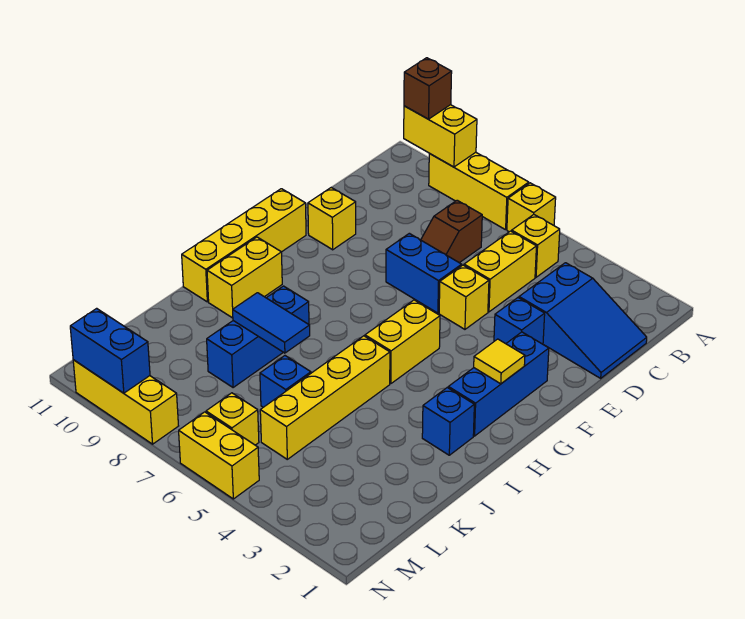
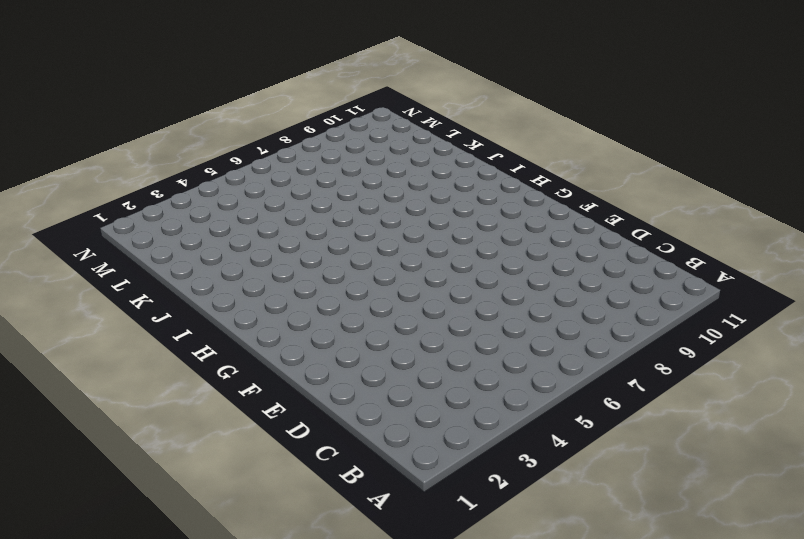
none -> yellow brick A6 level 1
none -> yellow brick A7:A9 level 1
none -> yellow brick B5 level 1

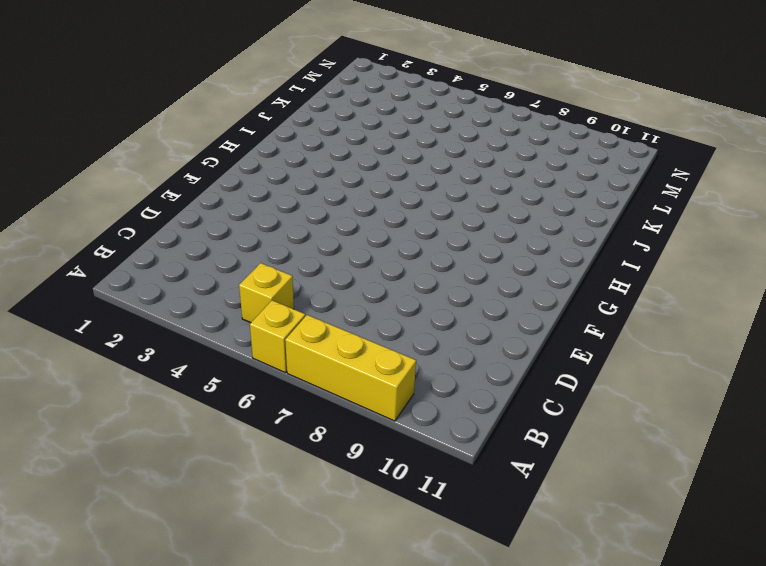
none -> blue slope C1:D3 level 1 top 3
none -> yellow brick C5:D5 level 1
none -> brown slope C7:D7 level 1 top C

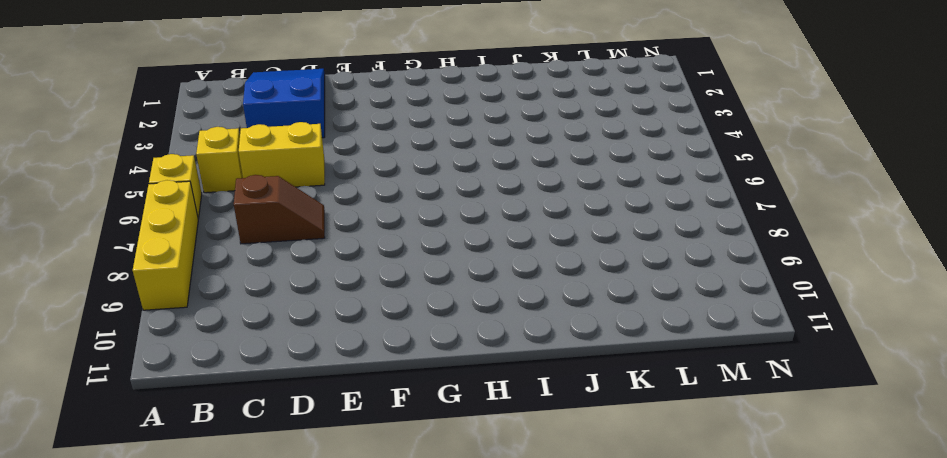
none -> blue brick E3 level 1
none -> yellow brick E5 level 1
none -> blue brick E6:E7 level 1

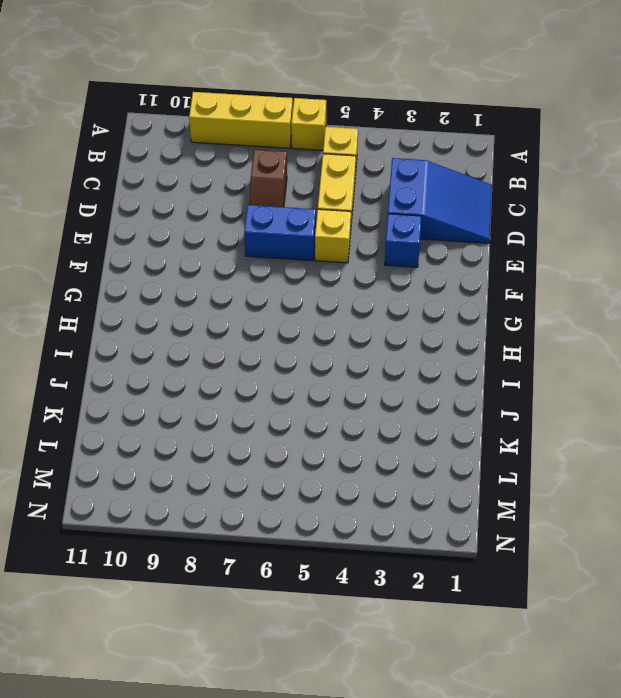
none -> yellow brick E10 level 1
none -> blue brick F2:H2 level 1
none -> yellow brick F11:I11 level 1

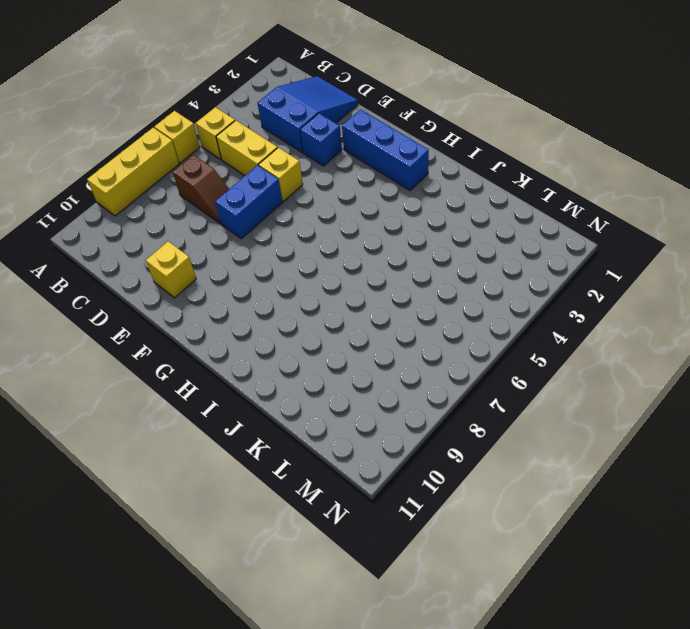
none -> yellow brick F11:I11 level 1
none -> yellow brick G5:H5 level 1
none -> yellow brick H10:I10 level 1

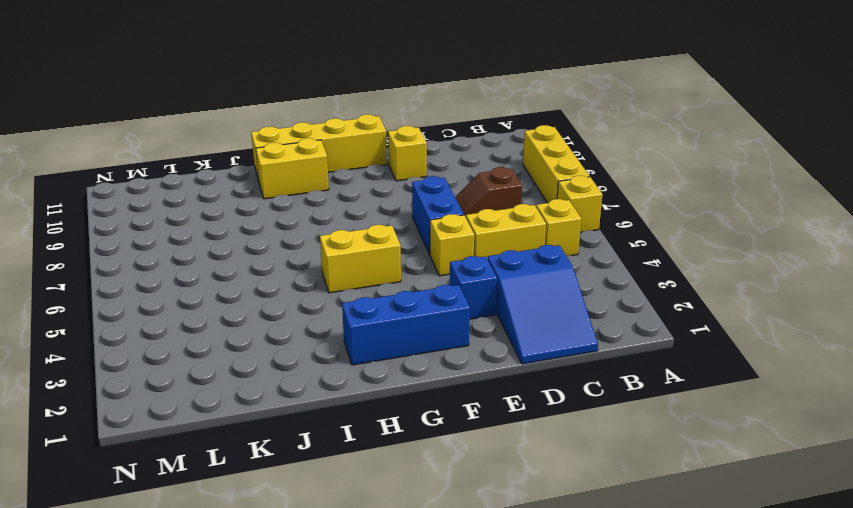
none -> blue brick I2 level 1
none -> yellow brick I5:L5 level 1
none -> blue brick I8:K8 level 1

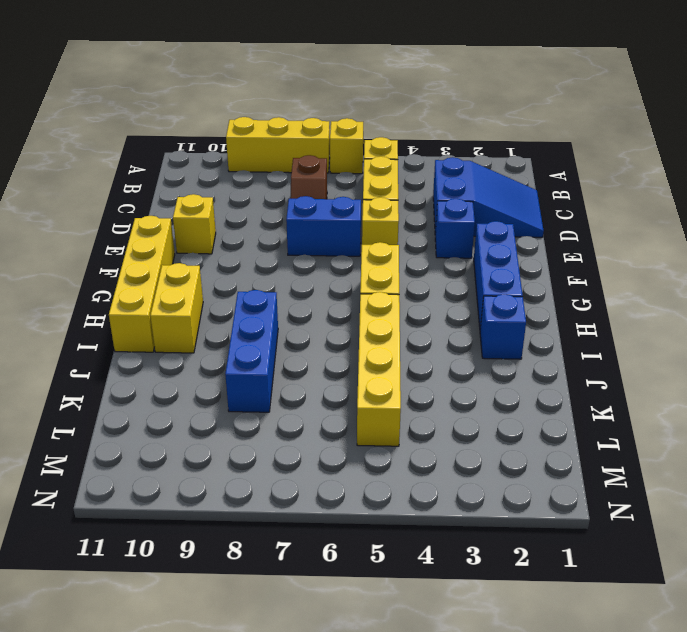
none -> blue brick K6 level 1
none -> yellow brick M6 level 1
none -> yellow brick N5:N6 level 1

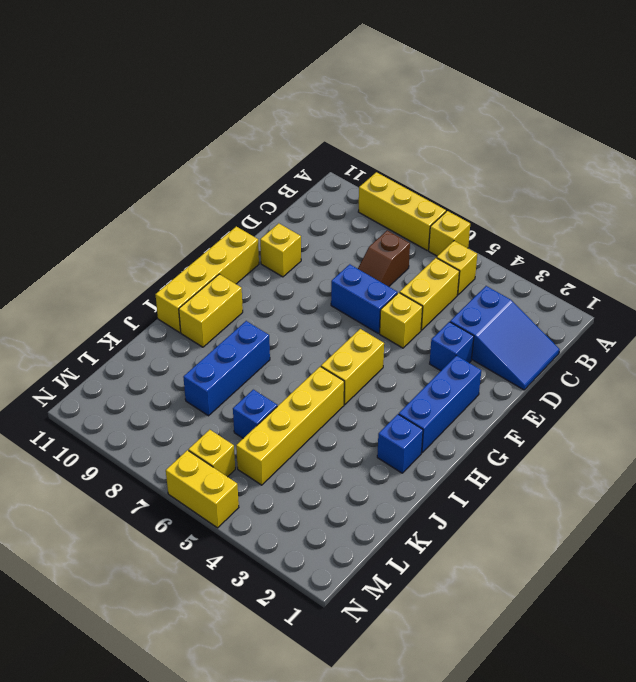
none -> yellow brick N8:N10 level 1
none -> yellow brick A9:A10 level 2
none -> yellow tile G2 level 2

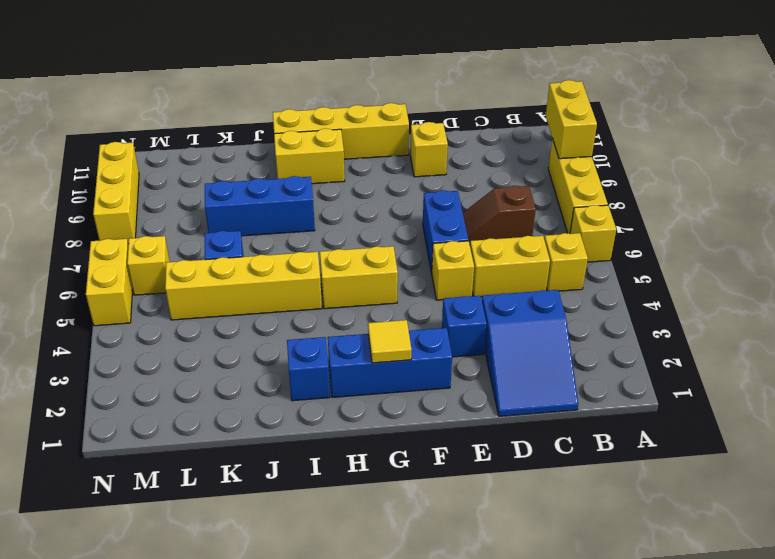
none -> blue tile J7:J8 level 2
none -> blue brick N9:N10 level 2
none -> brown brick A10 level 3

